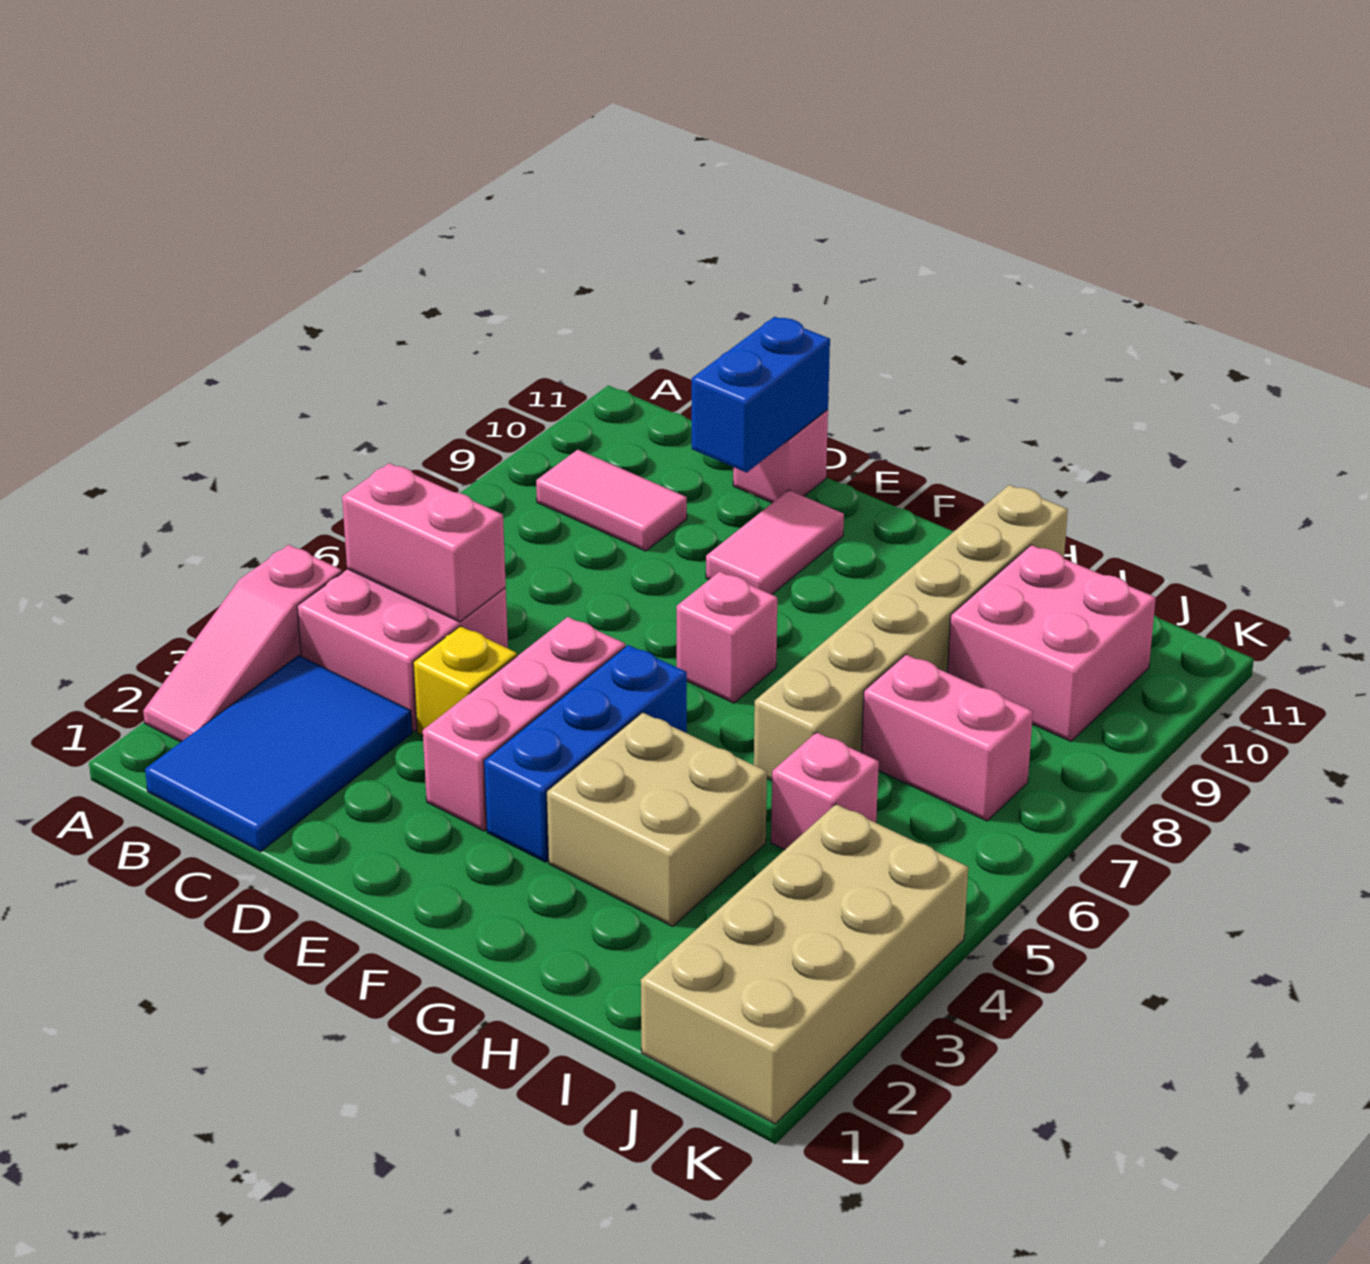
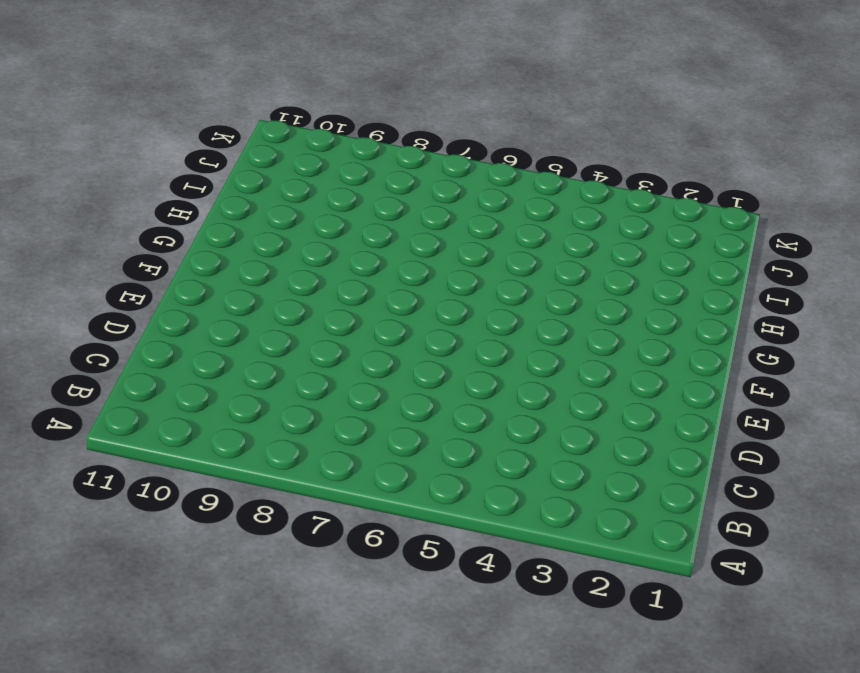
none -> pink slope A2:A4 level 1 top 4
none -> blue tile B1:C3 level 1
none -> pink brick B4:C5 level 1

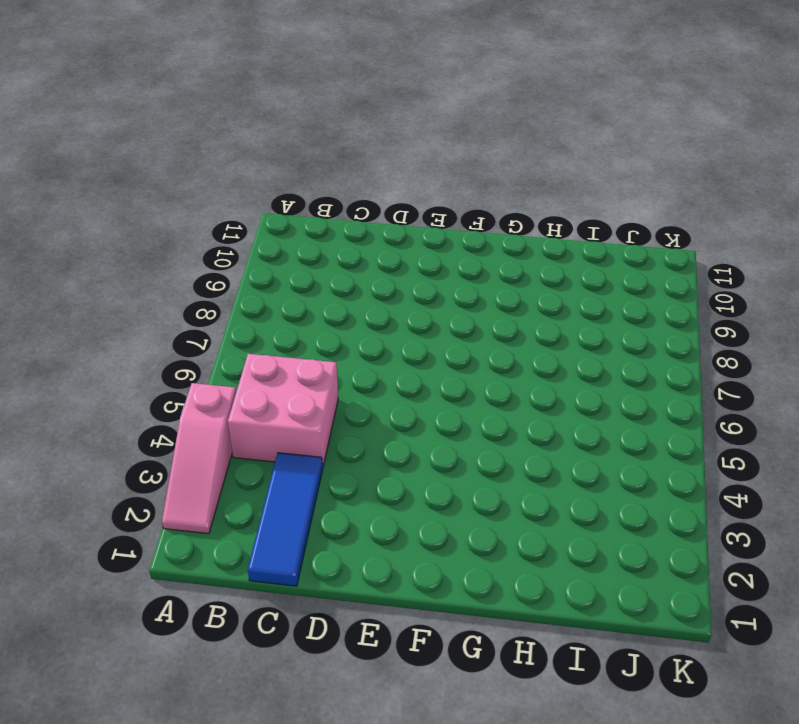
blue tile C1:C3 level 1 -> blue tile B1:C3 level 1
none -> pink tile B9:C9 level 1
none -> yellow brick D4 level 1
none -> pink brick D11 level 1

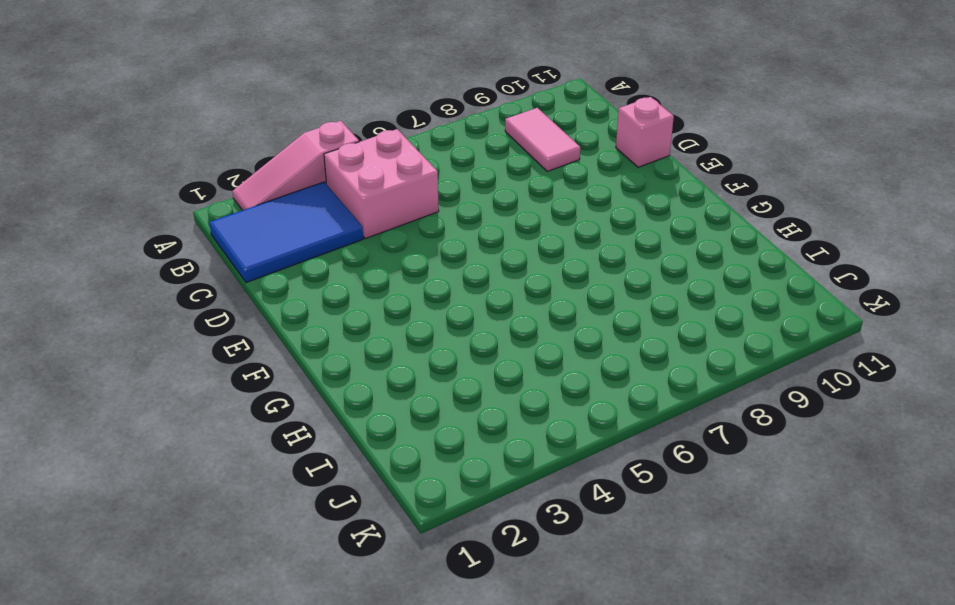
none -> yellow brick D4 level 1
none -> pink brick E3:E5 level 1
none -> pink tile E9:E10 level 1

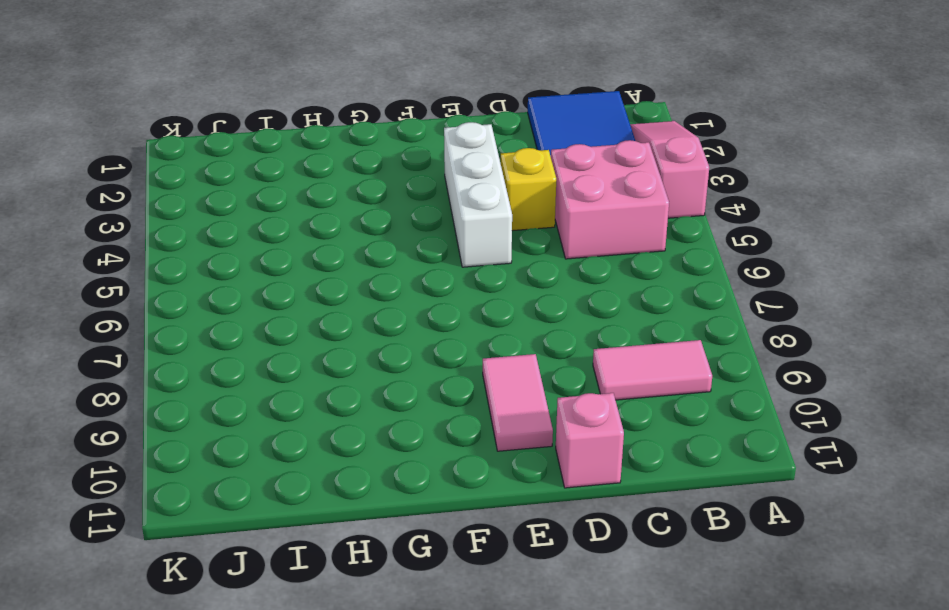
white brick E3:E5 level 1 -> pink brick E3:E5 level 1
none -> blue brick F3:F5 level 1
none -> pink brick F7 level 1
none -> tan brick G3:H4 level 1

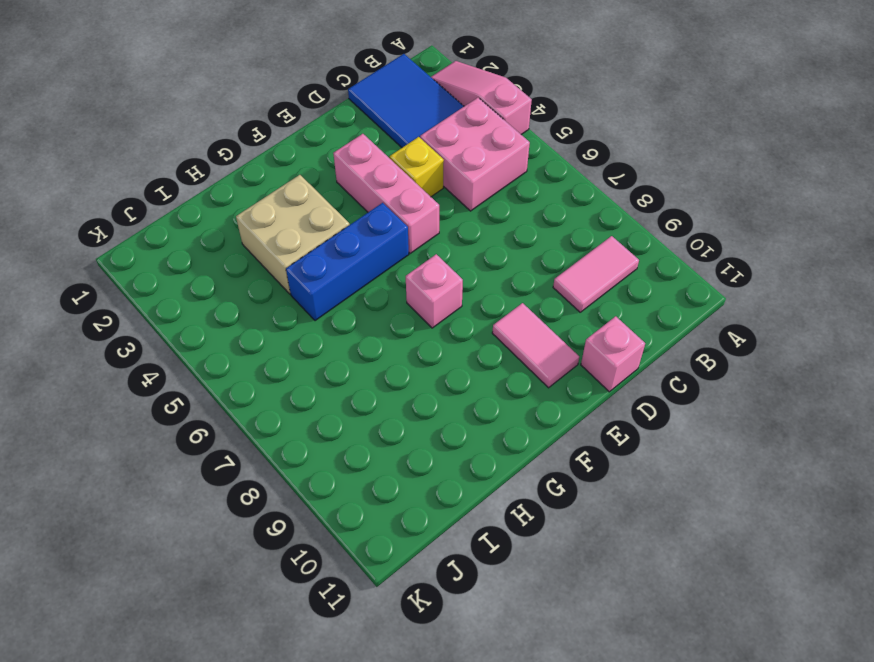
blue brick F5:H5 level 1 -> blue brick F3:F5 level 1
none -> tan brick H6:H11 level 1
none -> pink brick I5 level 1
none -> pink brick I7:J7 level 1

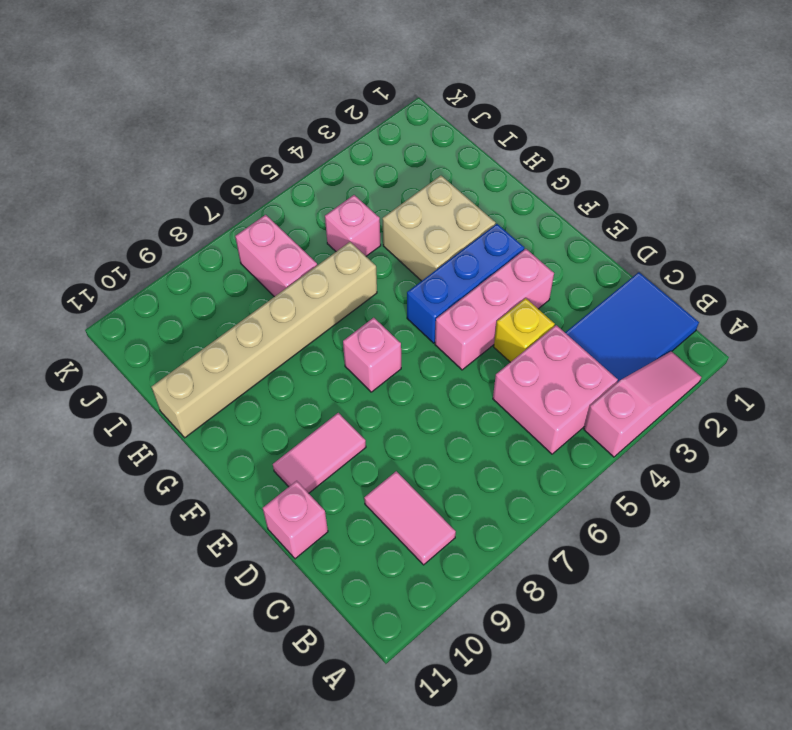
none -> pink brick I9:J10 level 1
none -> tan brick J1:K4 level 1
none -> pink brick B5:C5 level 2

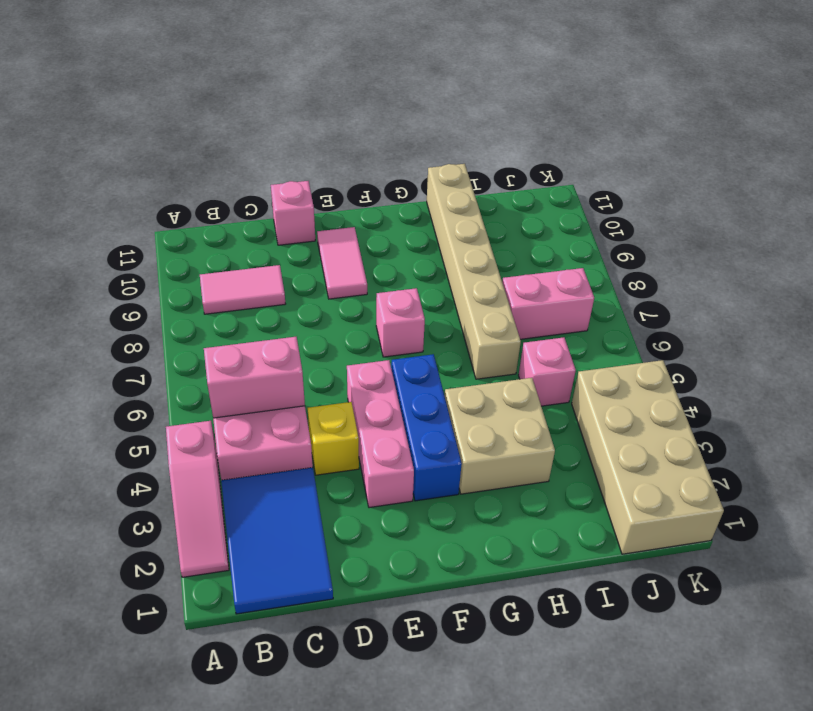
none -> pink brick I9:J10 level 1
none -> blue brick D10:D11 level 2

